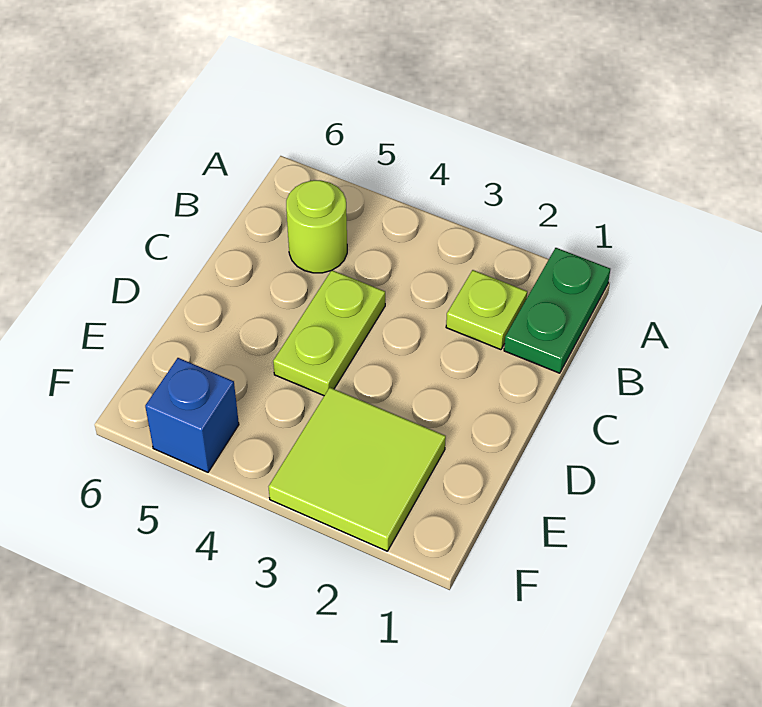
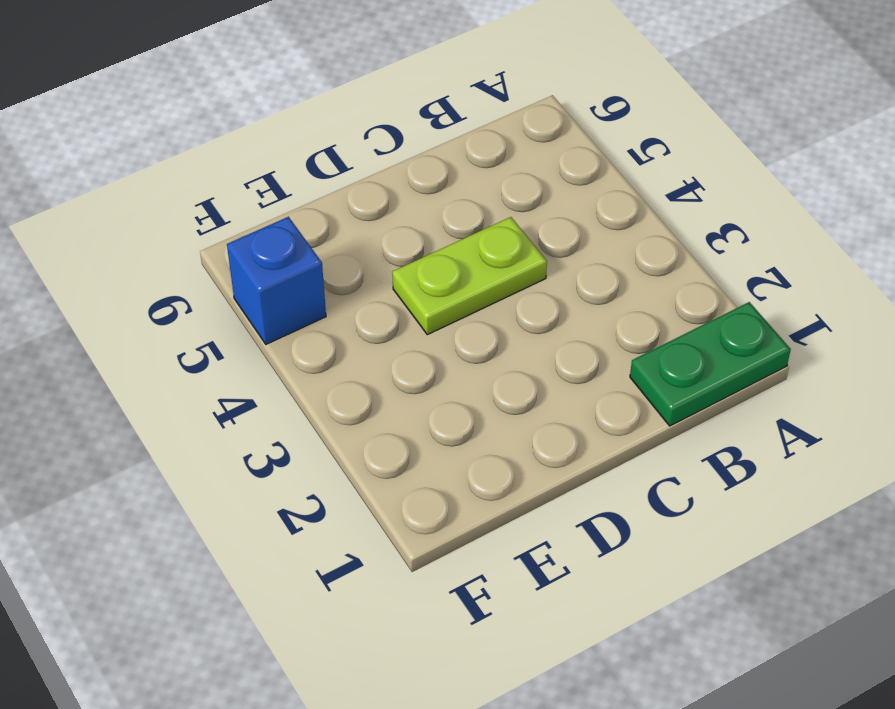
none -> lime plate B2 level 1
none -> lime round brick B5 level 1

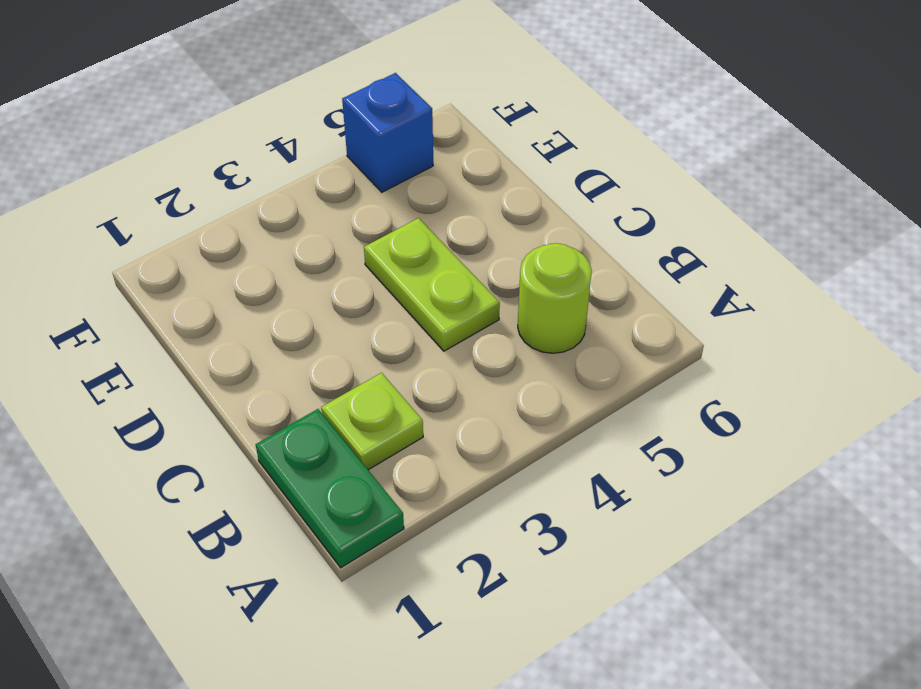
none -> lime tile E2:F3 level 1

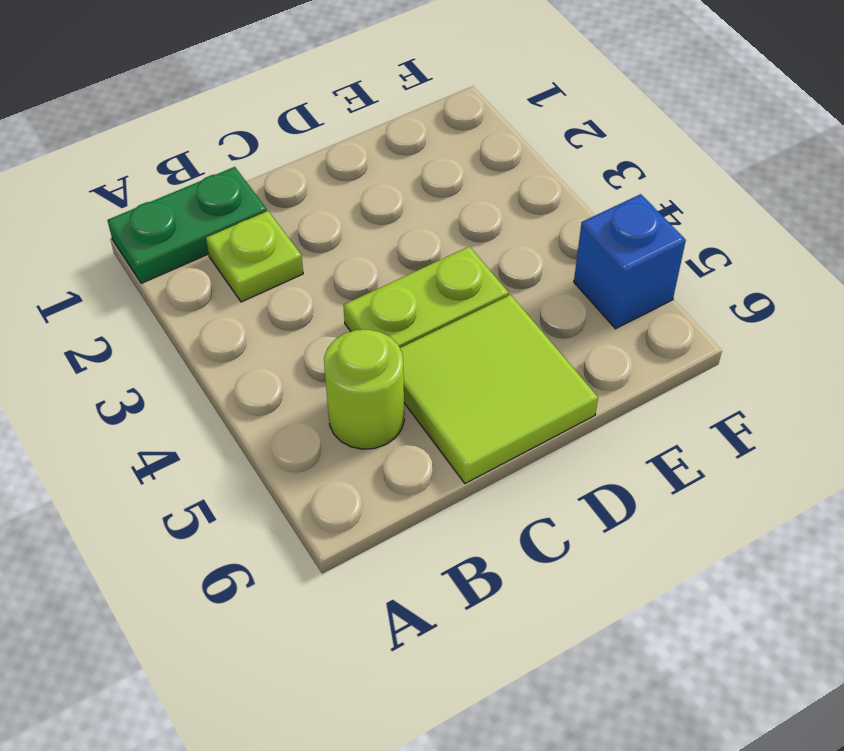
lime tile C5:D6 level 1 -> lime tile E2:F3 level 1

